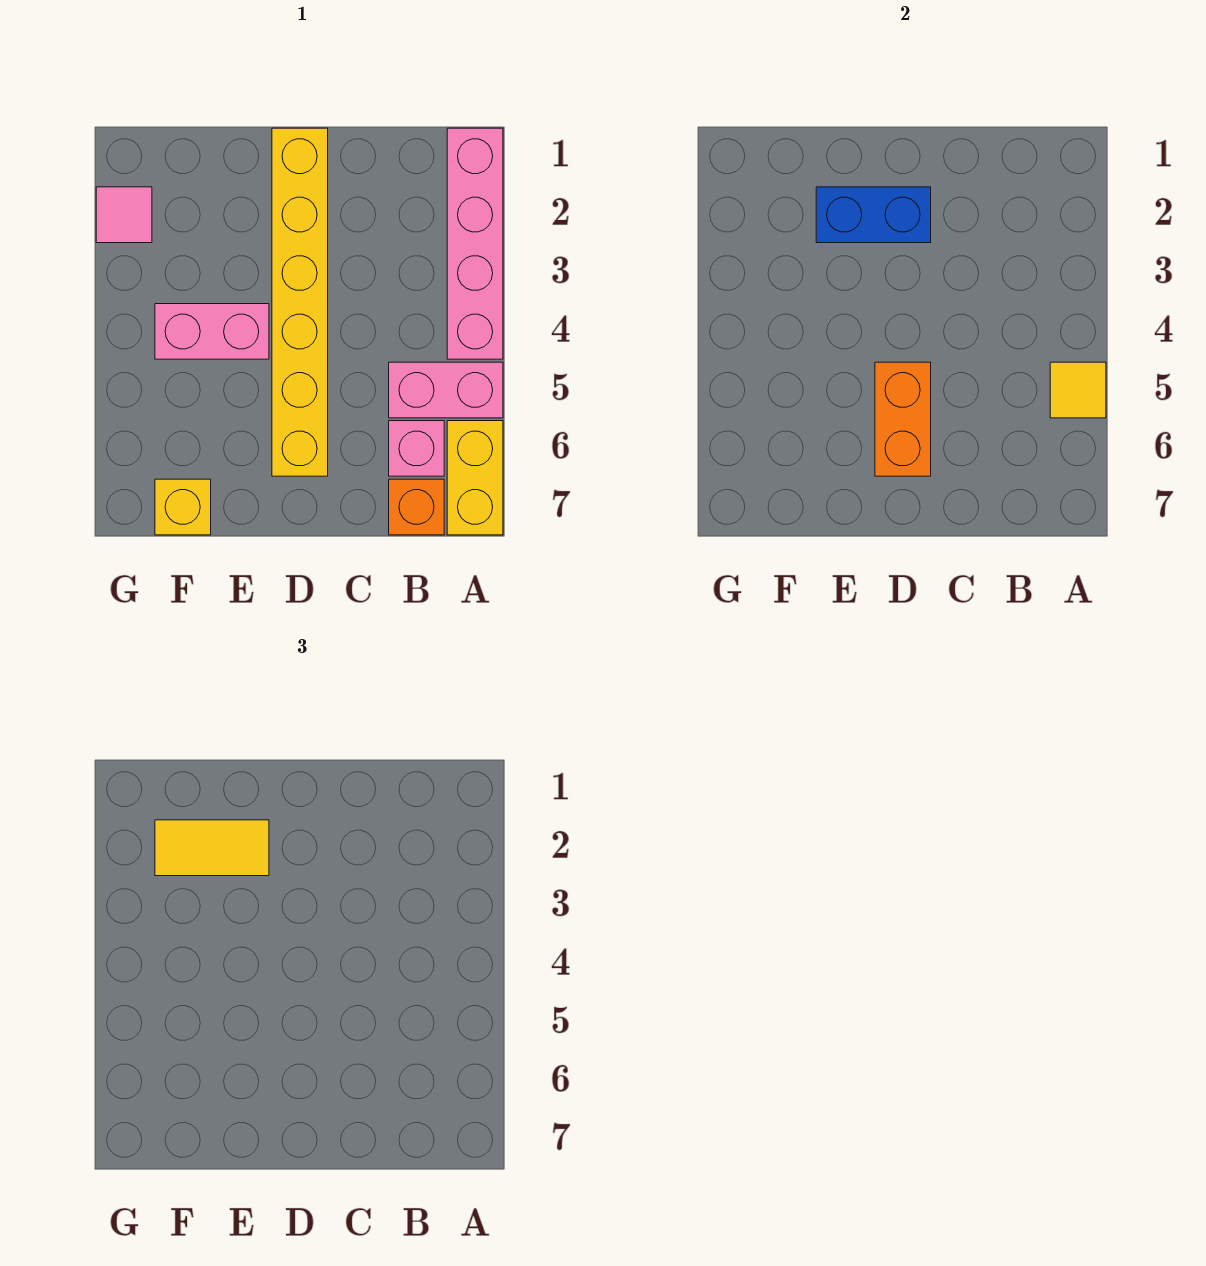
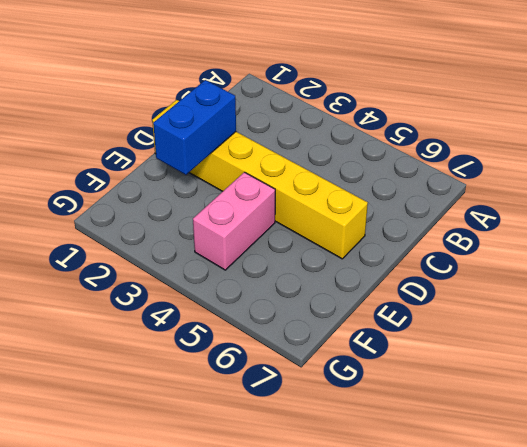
none -> pink brick A1:A4 level 1
none -> pink brick A5:B5 level 1
none -> yellow brick A6:A7 level 1

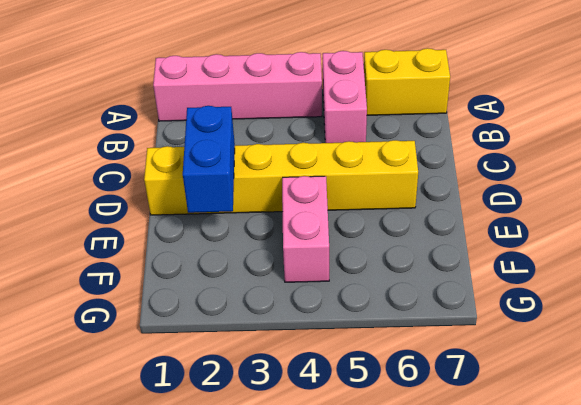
none -> pink brick B6 level 1
none -> orange brick B7 level 1
none -> yellow brick F7 level 1

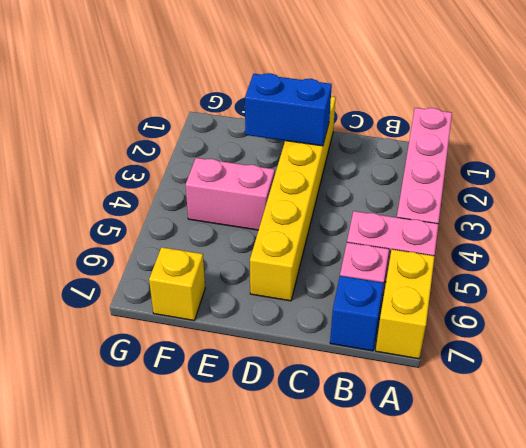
blue brick B7 level 1 -> orange brick B7 level 1
none -> pink tile G2 level 1
none -> yellow tile A5 level 2
none -> orange brick D5:D6 level 2

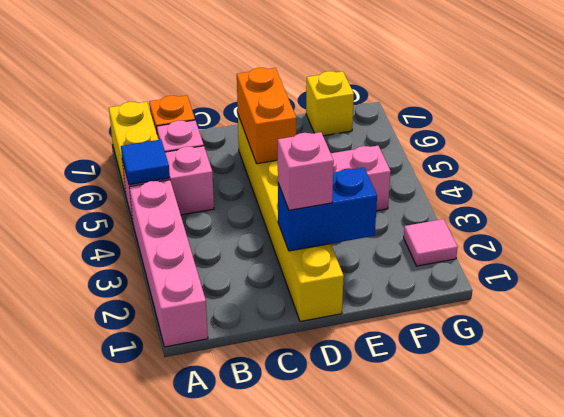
blue tile A5 level 2 -> yellow tile A5 level 2
pink brick D2 level 3 -> none
none -> yellow tile E2:F2 level 3

